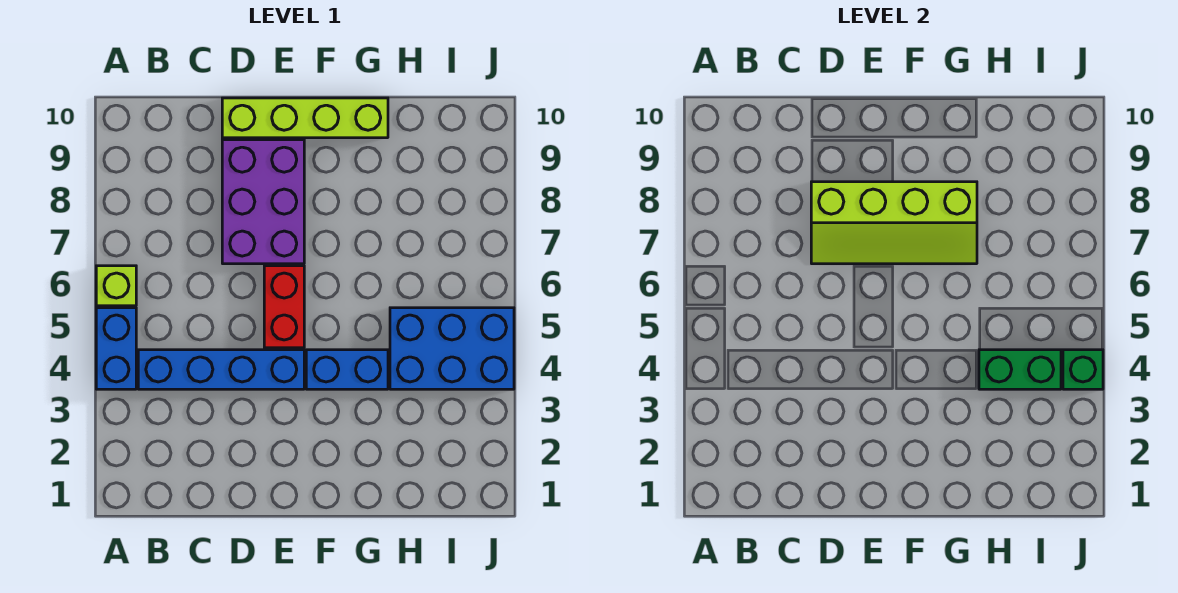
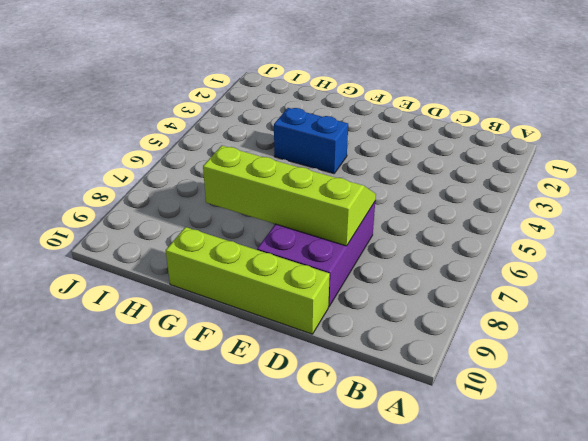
none -> blue brick A4:A5 level 1
none -> lime brick A6 level 1

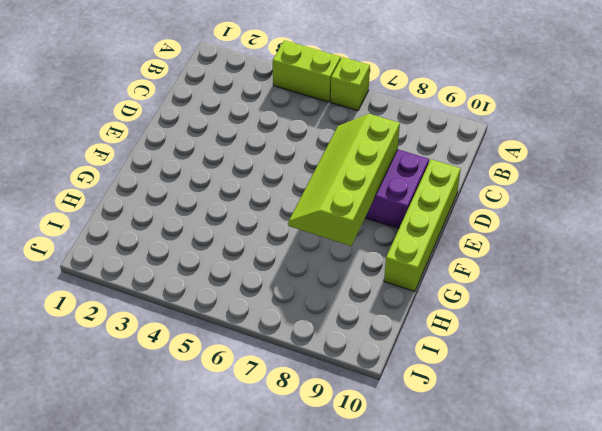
lime brick A4:A5 level 1 -> blue brick A4:A5 level 1
none -> blue brick B4:E4 level 1
none -> red brick E5:E6 level 1

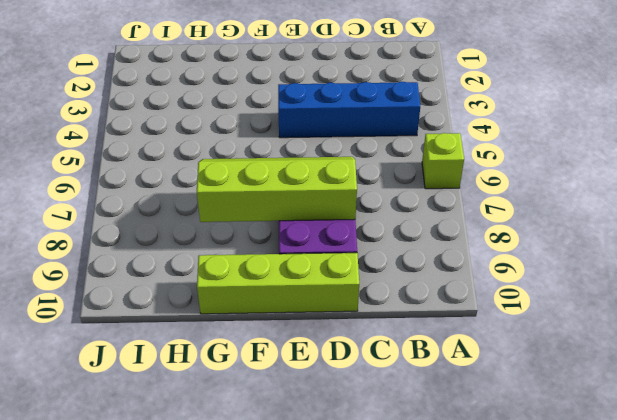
none -> blue brick A4:A5 level 1
none -> red brick E5:E6 level 1

